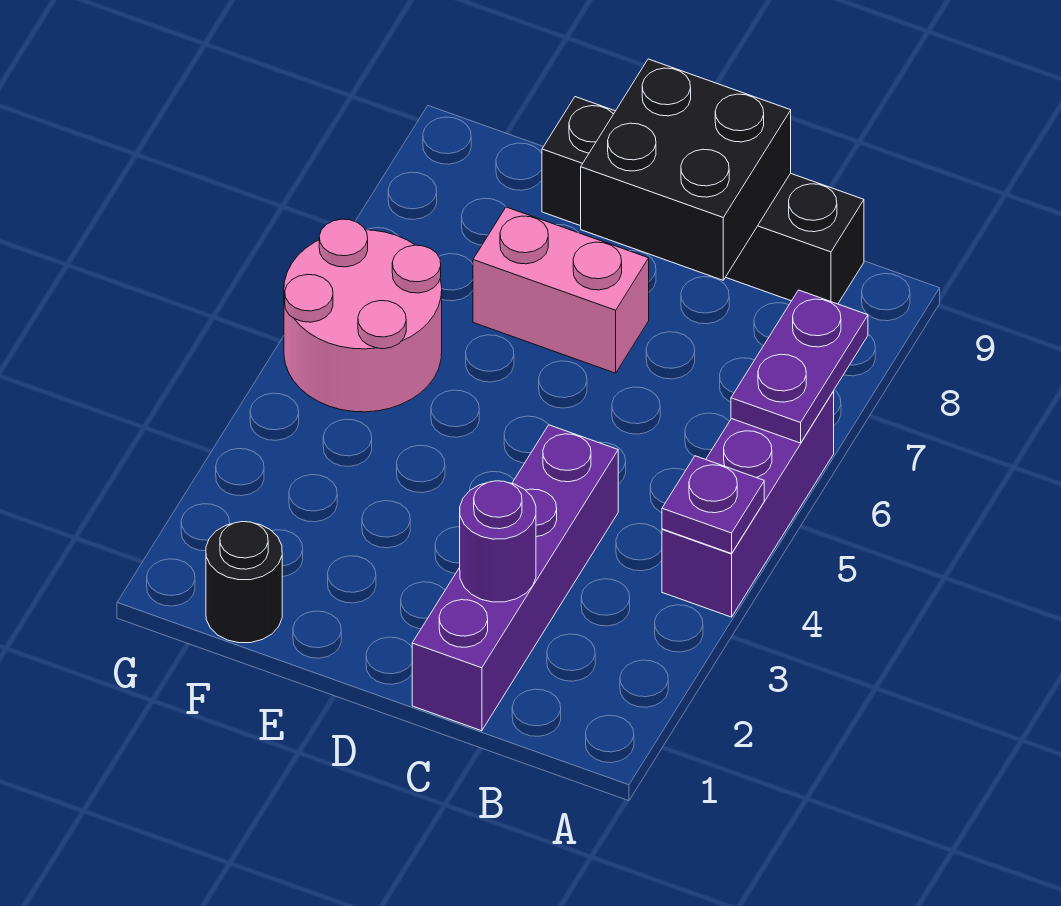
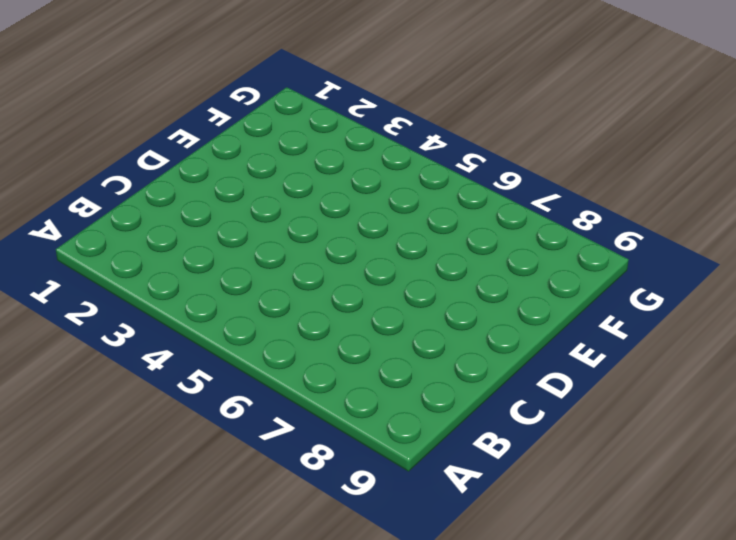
none -> purple brick A4:A6 level 1
none -> black brick B9:E9 level 1

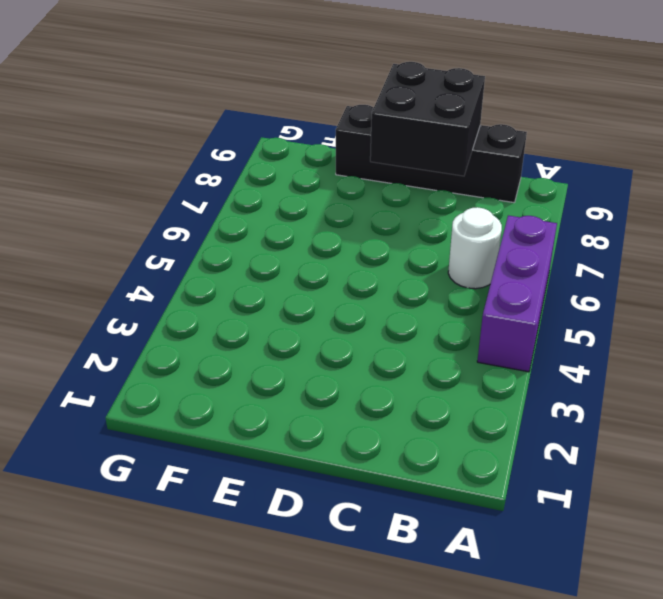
white round brick B6 level 1 -> none
none -> purple brick C1:C4 level 1
none -> pink brick D7:E7 level 1

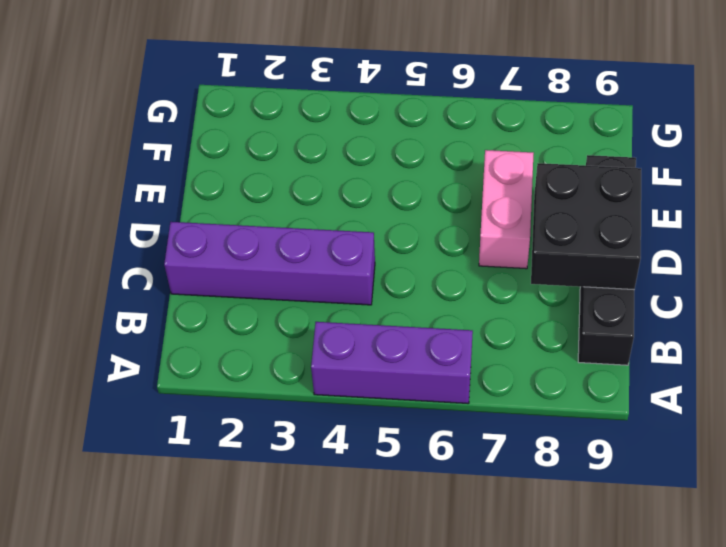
none -> black round brick F1 level 1
none -> pink round brick F5:G6 level 1

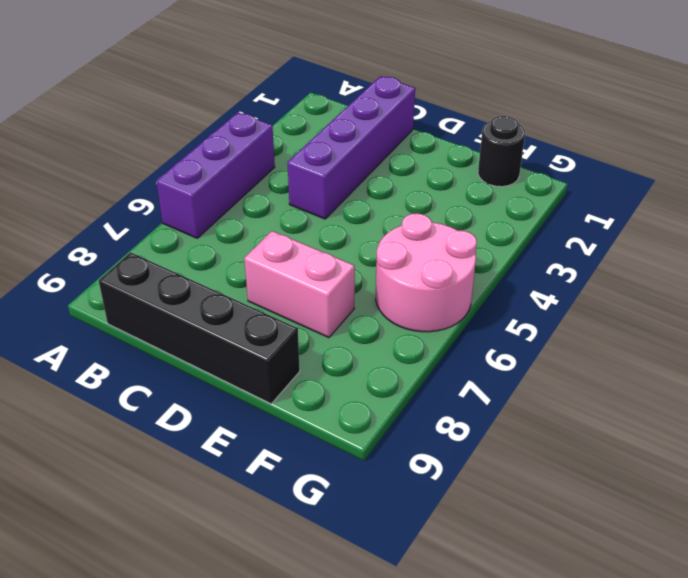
none -> purple plate A4 level 2
none -> purple plate A6:A7 level 2

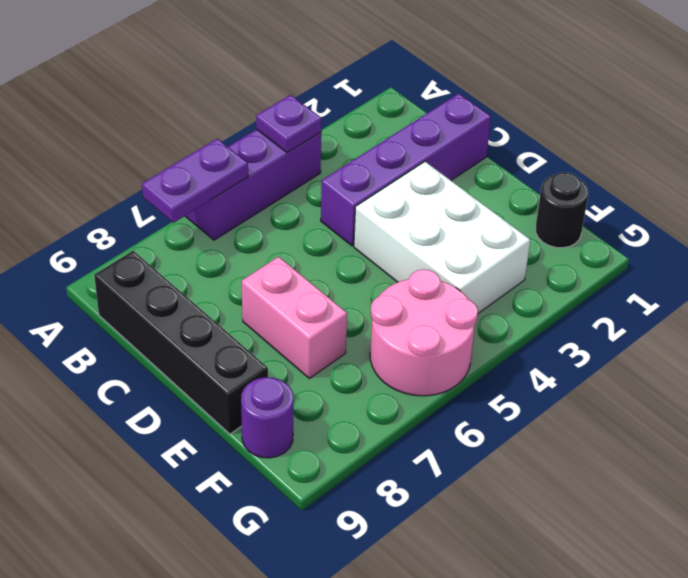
white brick D3:F4 level 1 -> none
purple round brick F9 level 1 -> purple round brick C2 level 2
none -> black brick C8:D9 level 2

